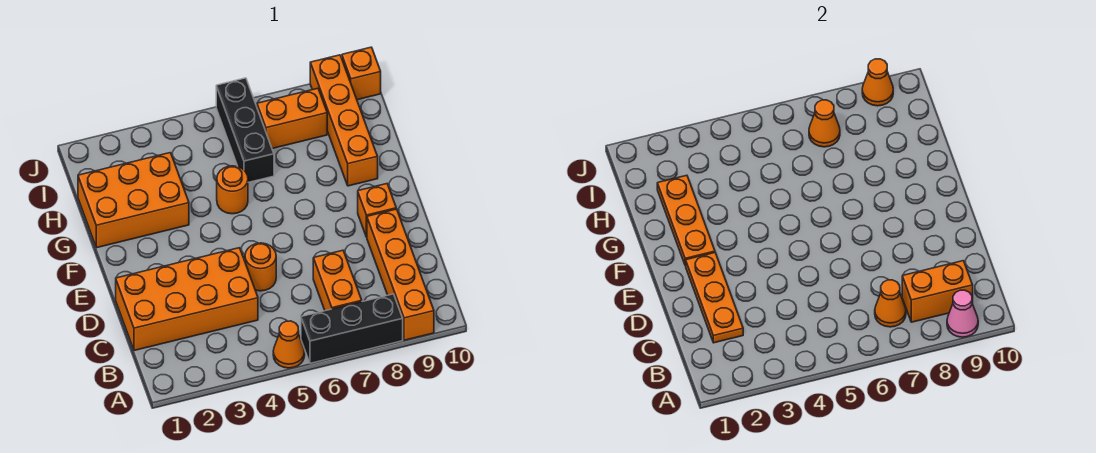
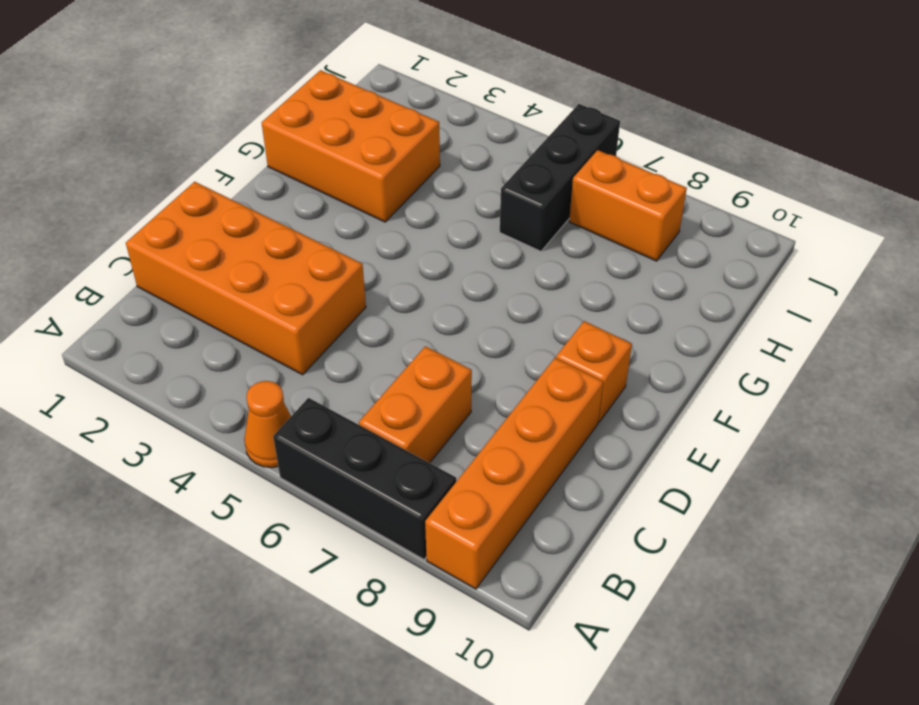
none -> orange round brick D5 level 1
none -> orange round brick G5 level 1
none -> orange brick G9:J9 level 1

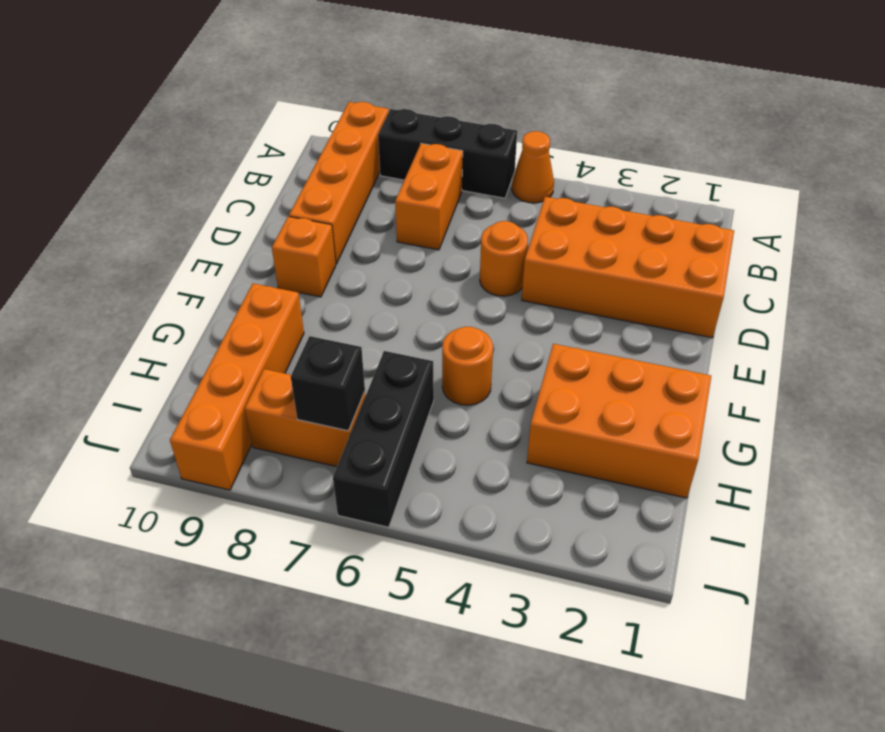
black brick I7 level 2 -> orange cone I7 level 2
none -> orange brick J10 level 1
none -> pink cone A9 level 2
none -> orange cone B7 level 2

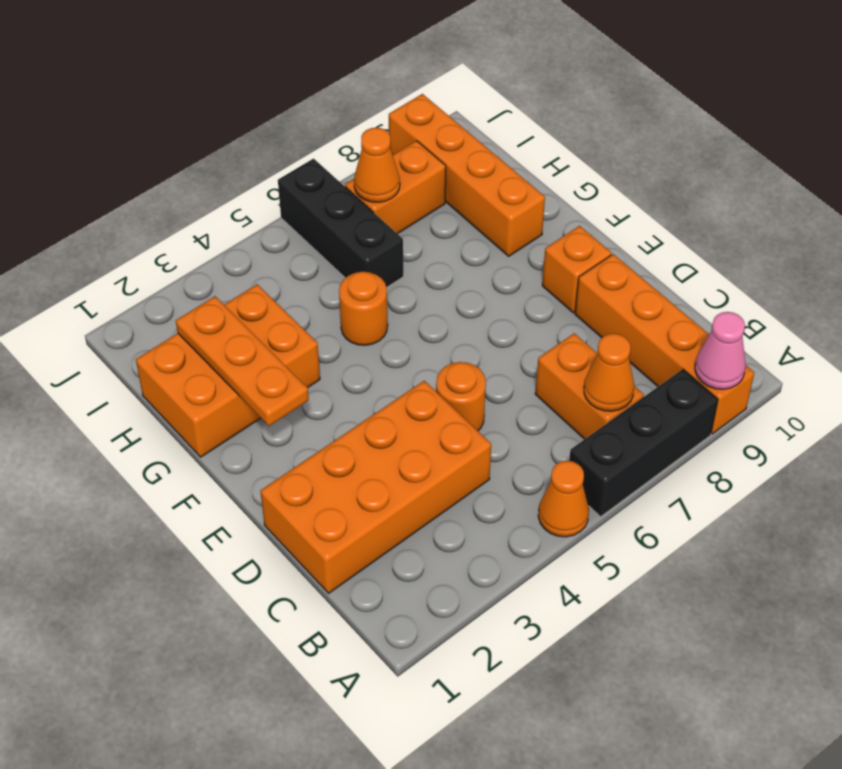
none -> orange brick J10 level 1
none -> orange brick B8:B9 level 2
none -> orange plate C2:E2 level 2

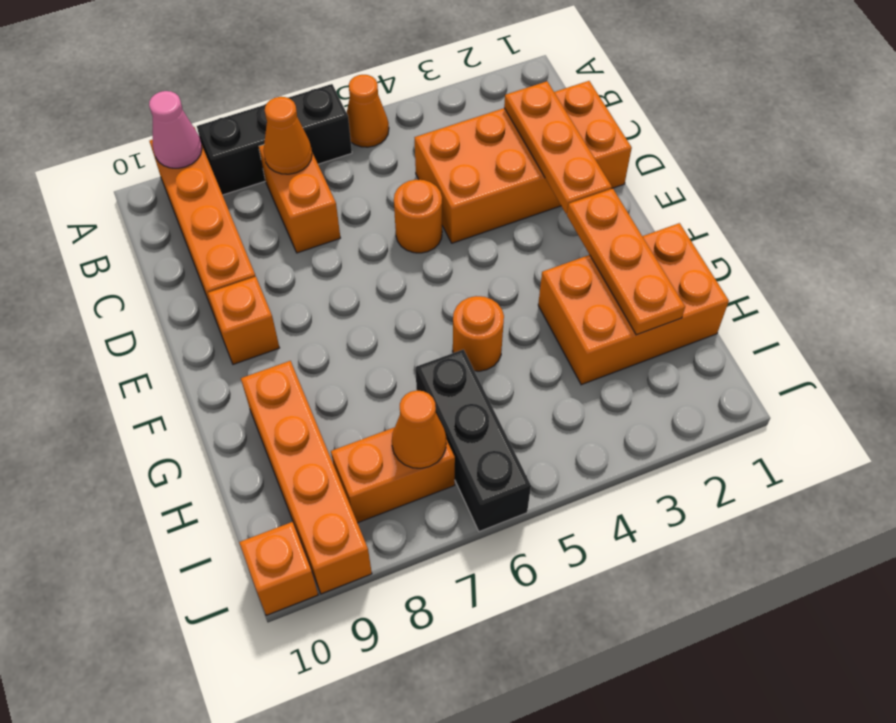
none -> orange brick B8:B9 level 2
none -> orange cone J9 level 2

